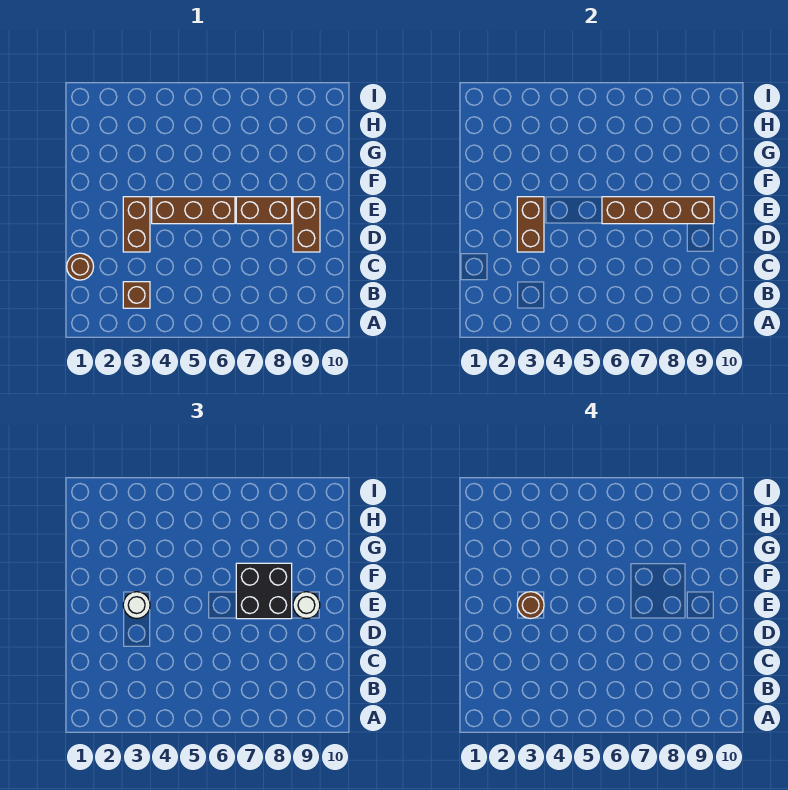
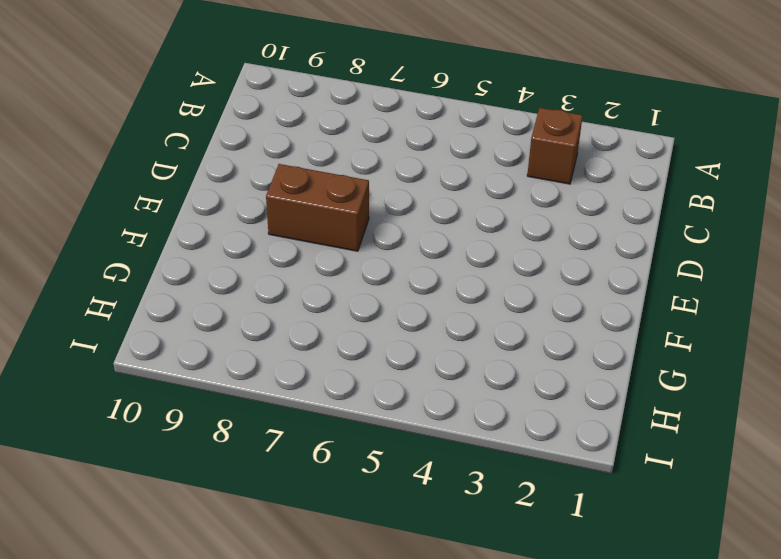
none -> brown round brick C1 level 1
none -> brown brick D3:E3 level 1
none -> brown brick D9:E9 level 1

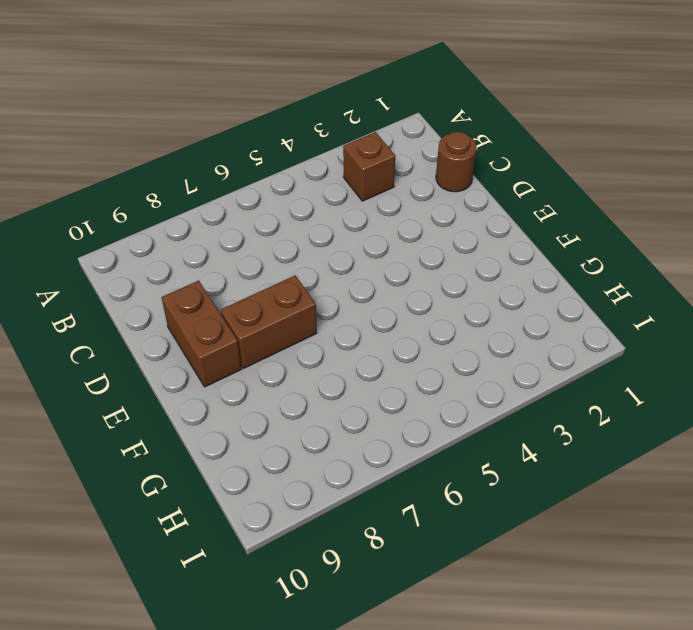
none -> brown brick D3:E3 level 1
none -> brown brick E4:E6 level 1
none -> brown brick D3:E3 level 2

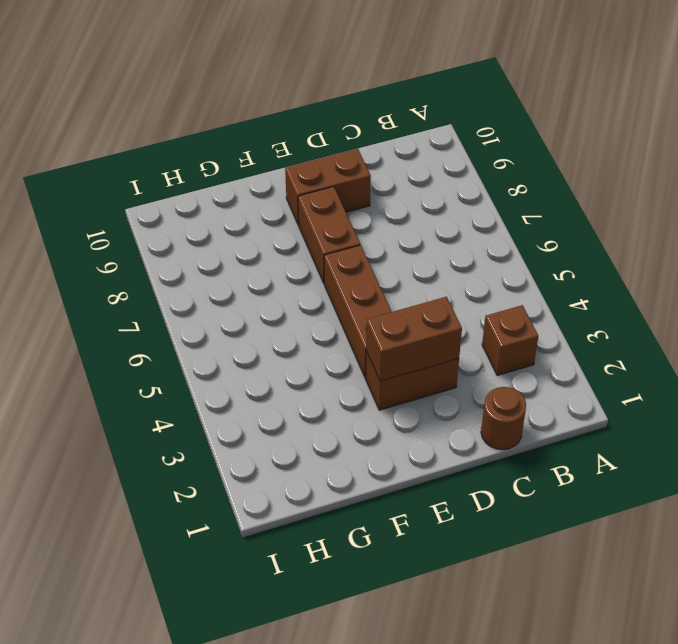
none -> brown brick E6:E9 level 2
none -> white round brick E3 level 3
none -> black brick E7:F8 level 3

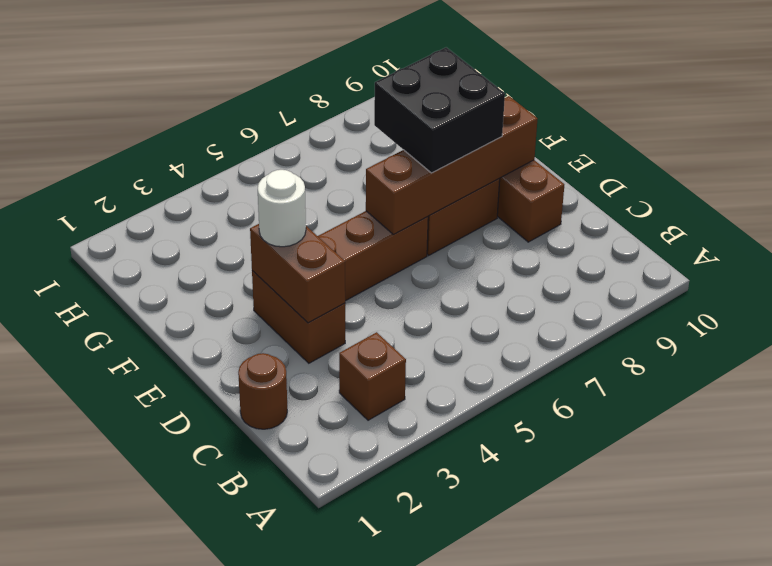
none -> white round brick E9 level 3
none -> brown round brick E3 level 4

